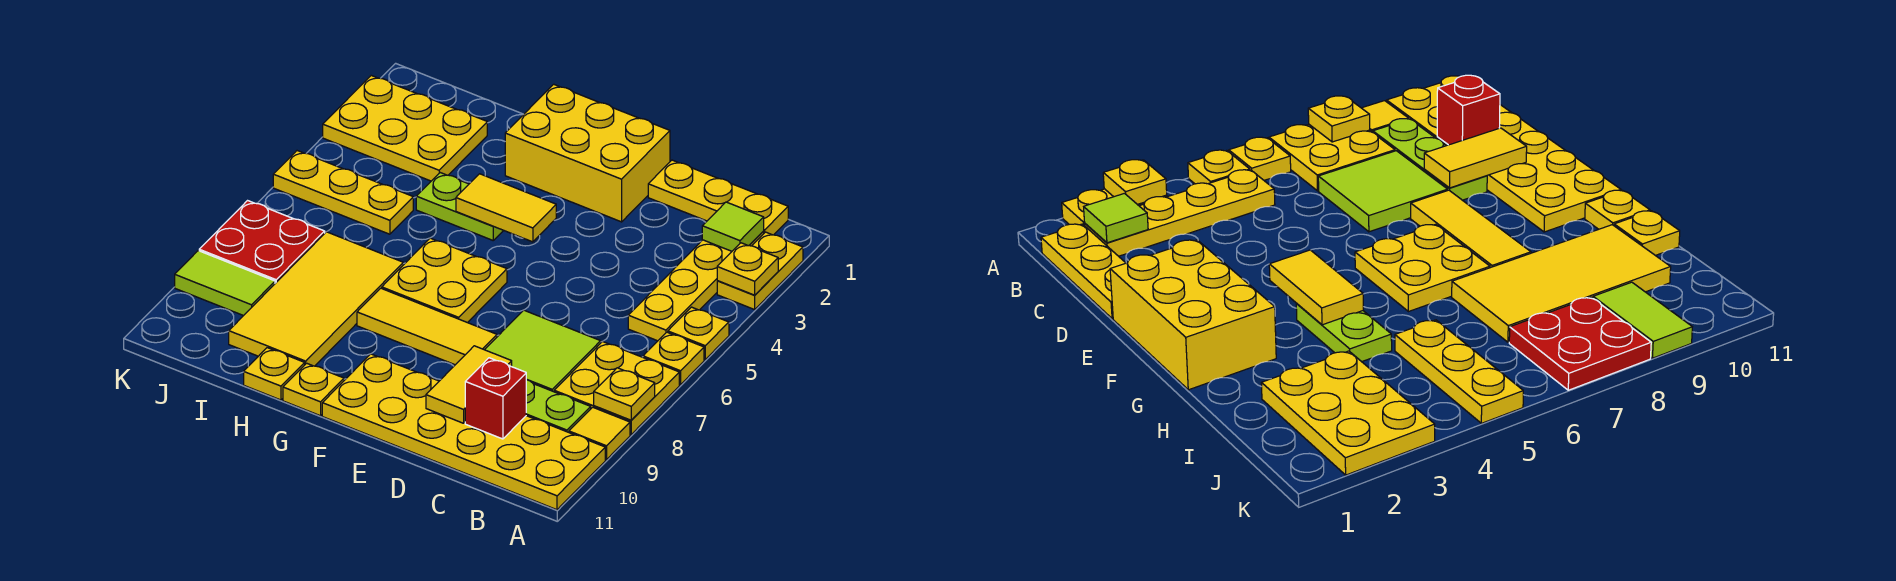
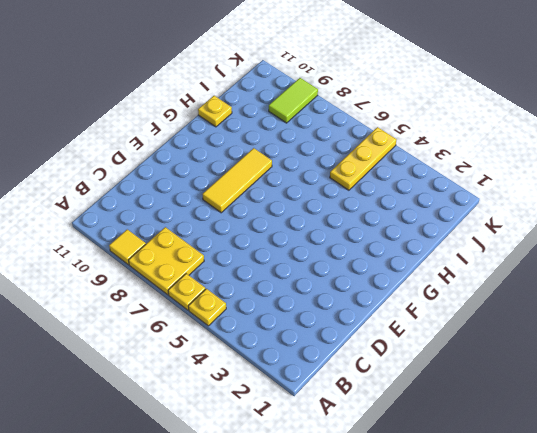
none -> yellow plate A2:A3 level 1
none -> yellow plate A10:F11 level 1
none -> yellow plate B1:D1 level 1

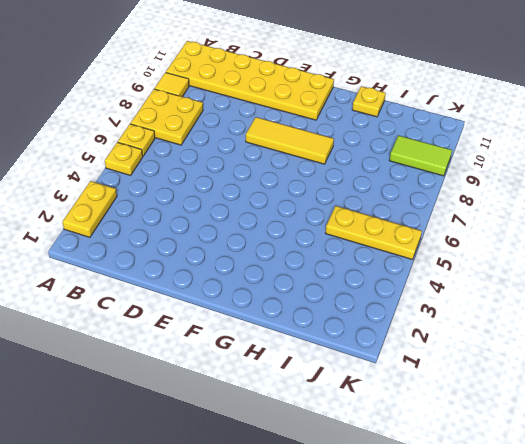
none -> yellow plate B1:D1 level 1
none -> yellow plate B2:B5 level 1
none -> lime plate B9:D9 level 1

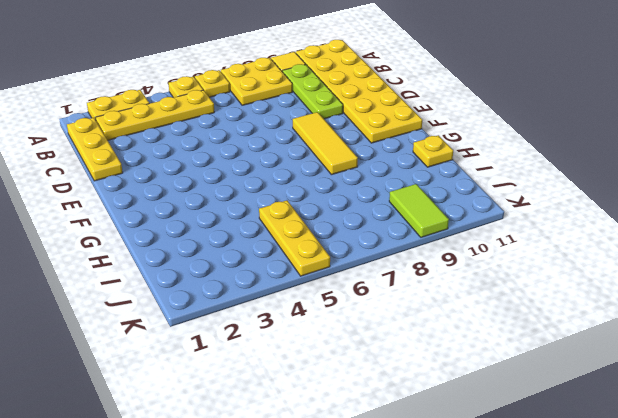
none -> lime tile C7:D8 level 1
none -> yellow brick E1:G2 level 1
none -> yellow plate F6:G7 level 1

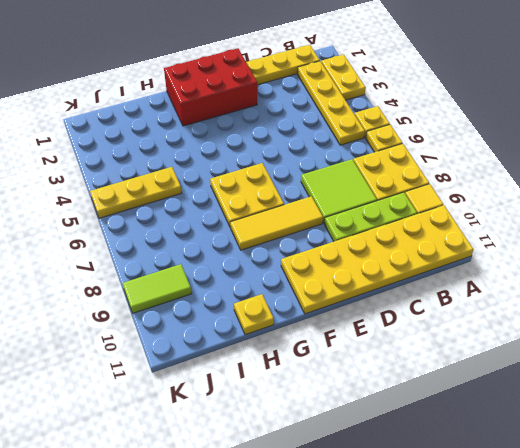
red brick E1:G2 level 1 -> yellow brick E1:G2 level 1
none -> lime plate G4:H4 level 1
none -> yellow plate G11 level 1
none -> yellow tile H7:I10 level 1

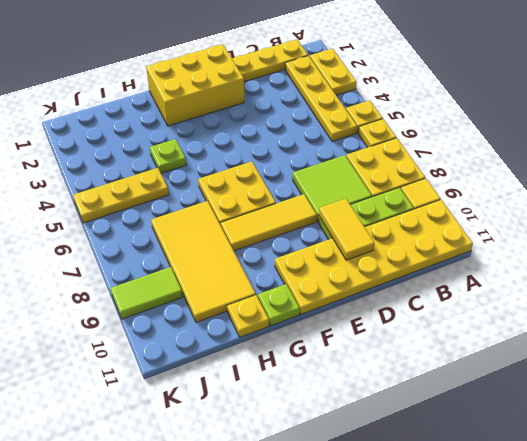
lime plate G11 level 1 -> yellow plate G11 level 1
lime plate H4 level 1 -> lime plate G4:H4 level 1
none -> yellow plate I2:K3 level 1
none -> red plate J7:K8 level 1
none -> yellow plate A3 level 2

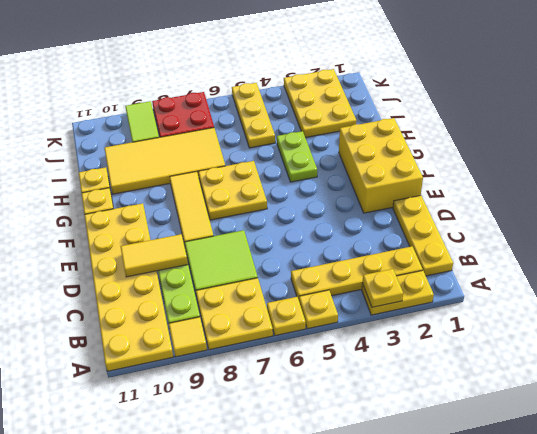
none -> yellow plate A8 level 2
none -> lime tile B2 level 2
none -> red brick C10 level 2

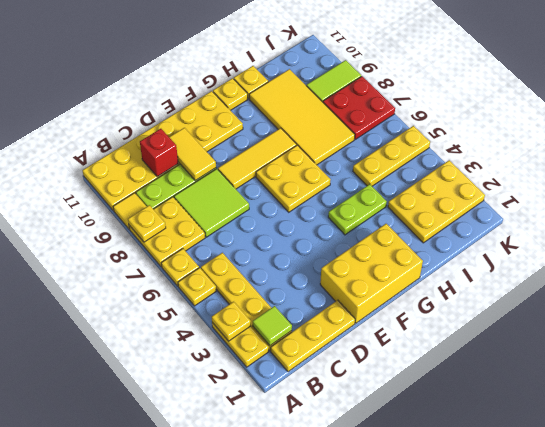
none -> yellow tile F4:G4 level 2

